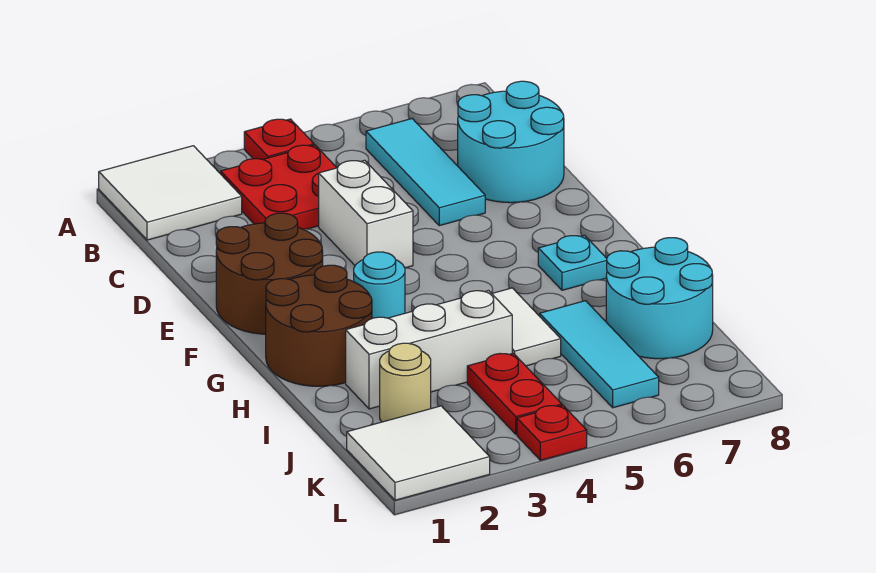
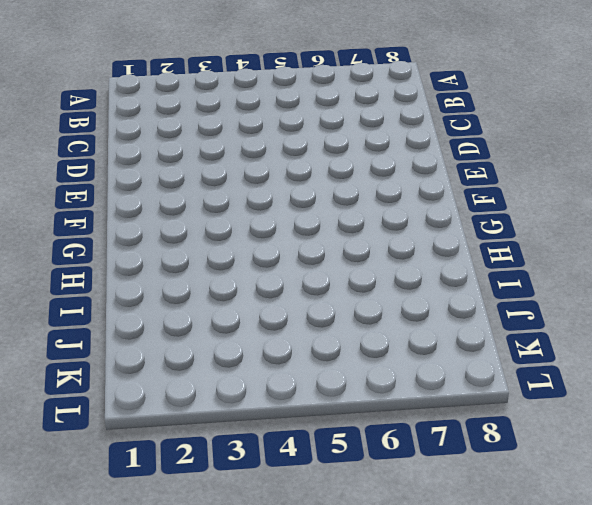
none -> white tile A1:B2 level 1
none -> red plate A4 level 1
none -> red plate B3:C4 level 1

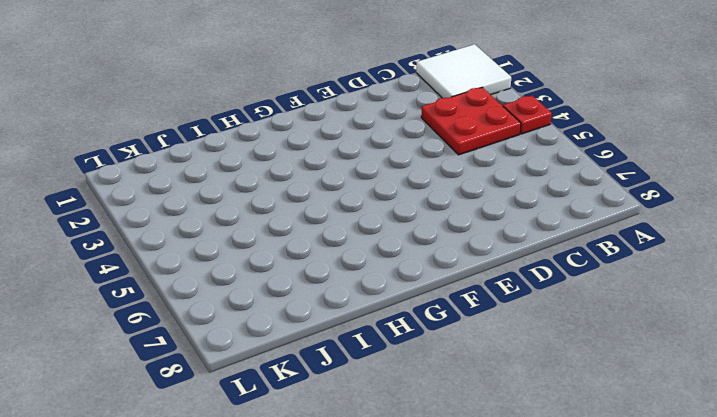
none -> cyan tile B6:D6 level 1
none -> cyan round brick C7:D8 level 1
none -> white brick D4:E4 level 1

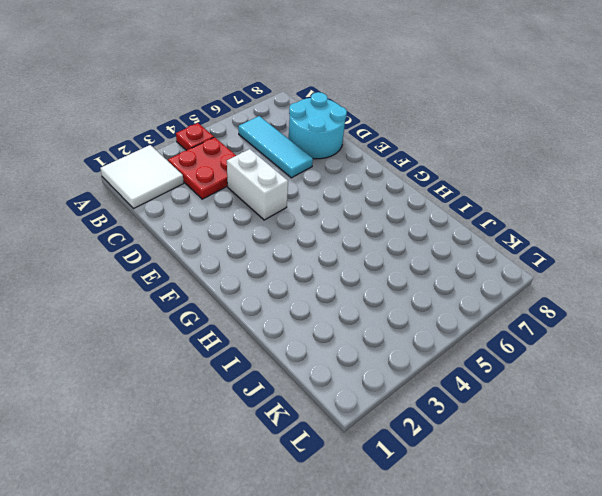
none -> brown round brick E1:F2 level 1
none -> brown round brick G1:H2 level 1
none -> cyan round brick G3 level 1

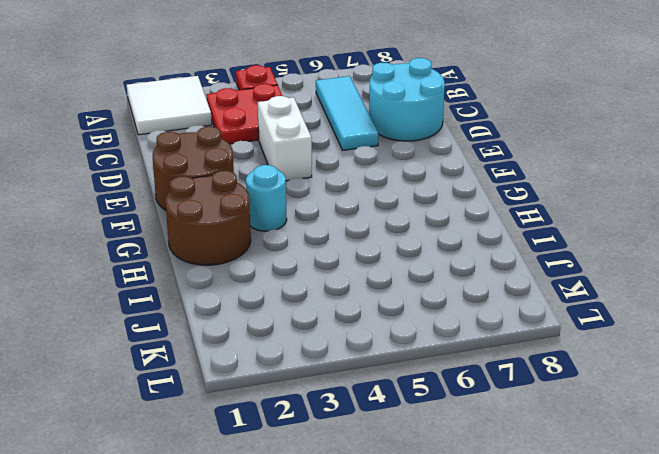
none -> cyan plate G7 level 1
none -> white tile H5:I5 level 1
none -> white brick I2:I4 level 1

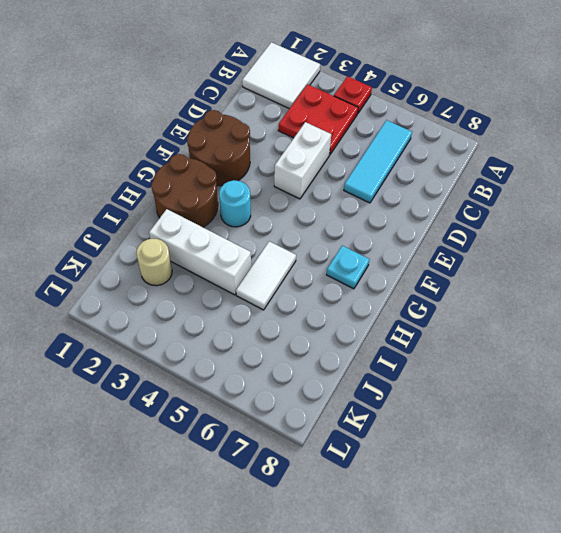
none -> cyan round brick C7:D8 level 1
none -> cyan tile I6:K6 level 1
none -> cyan round brick I7:J8 level 1

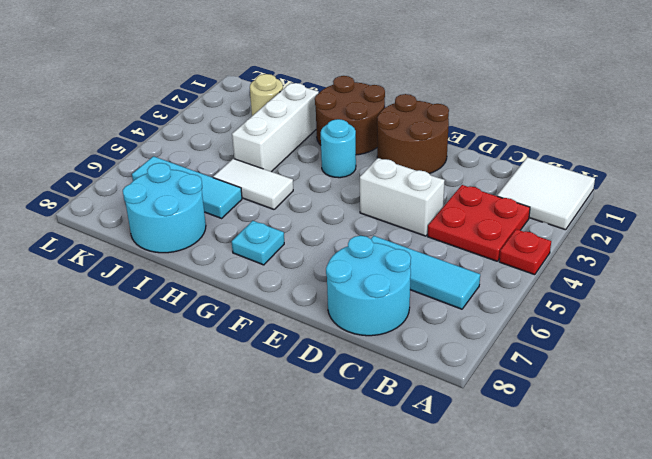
none -> red plate J4:K4 level 1
none -> white tile K1:L2 level 1
none -> red plate L4 level 1

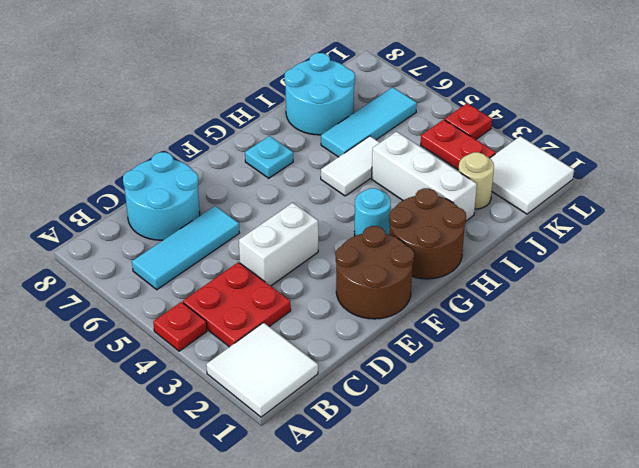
red plate K3:K4 level 1 -> red plate J4:K4 level 1

